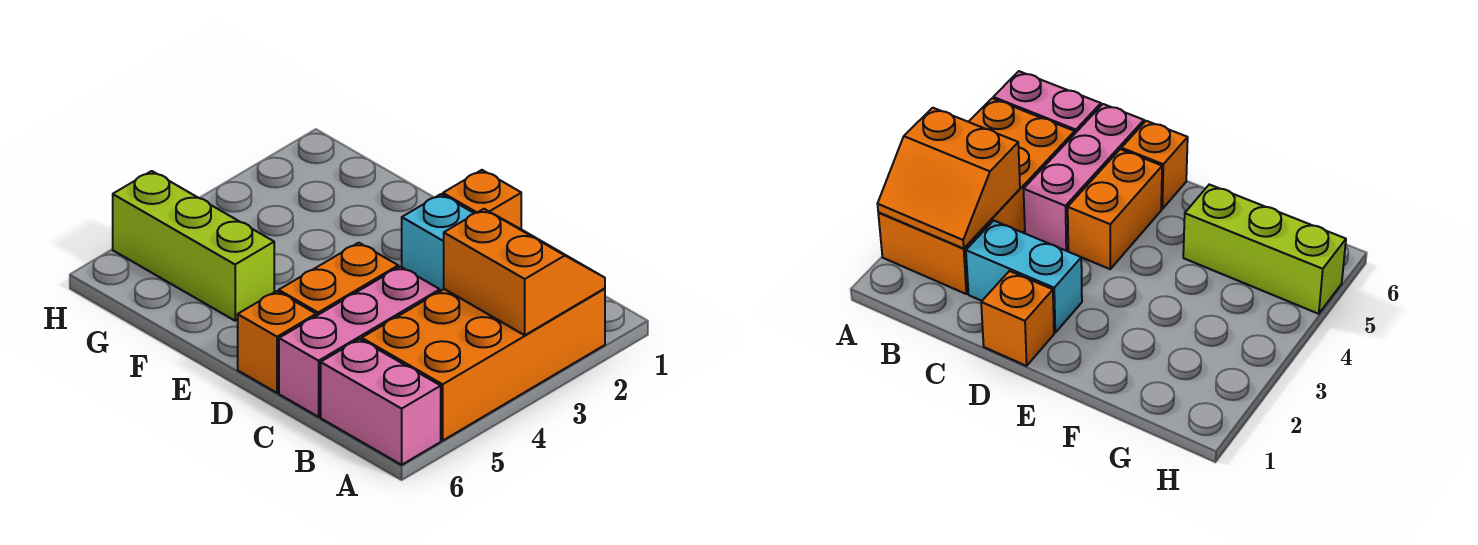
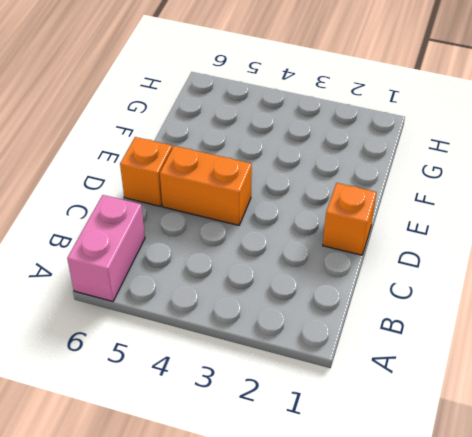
none -> orange brick A2:B5 level 1
none -> cyan brick C2:D2 level 1

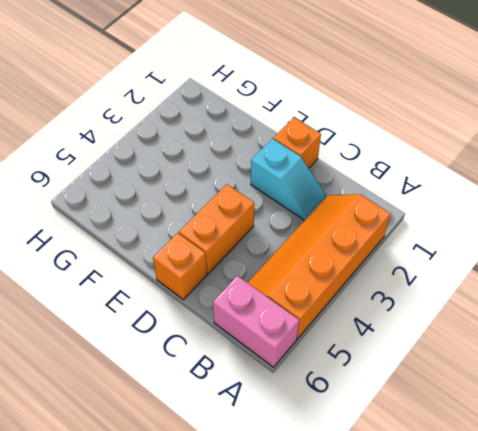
orange slope A2:B5 level 1 top A -> orange brick A2:B5 level 1
cyan slope C2:D2 level 1 top D -> cyan brick C2:D2 level 1
none -> pink brick C4:C6 level 1
none -> lime brick F5:H5 level 1

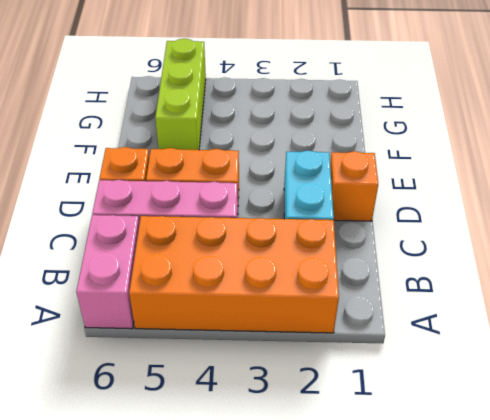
none -> orange slope A2:B3 level 2 top 3

